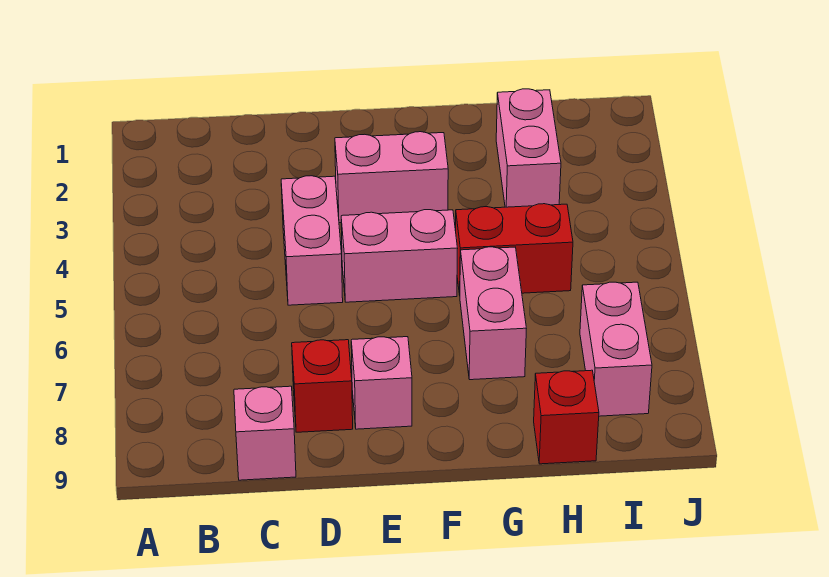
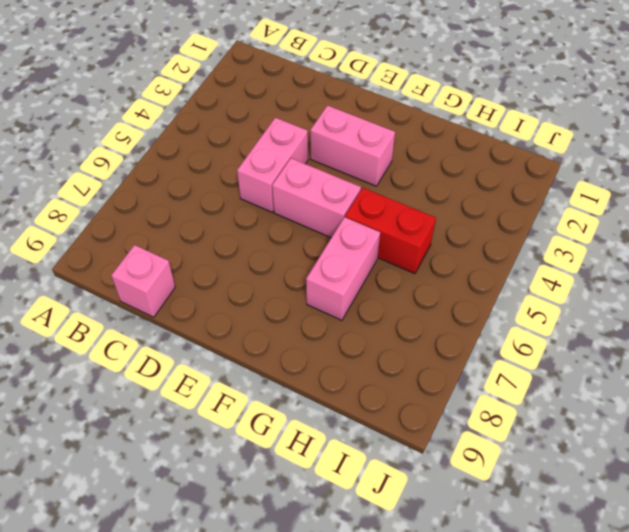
none -> red brick D8 level 1
none -> pink brick E8 level 1

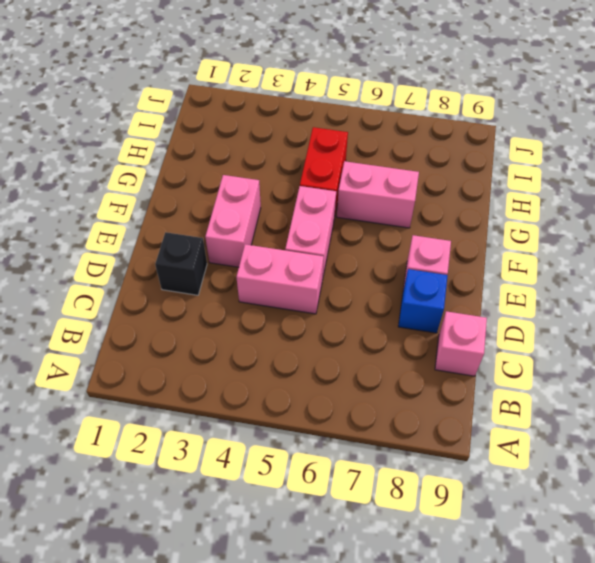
black brick D2 level 1 -> none
blue brick D8 level 1 -> red brick D8 level 1
none -> pink brick H2:H3 level 1
none -> red brick H9 level 1

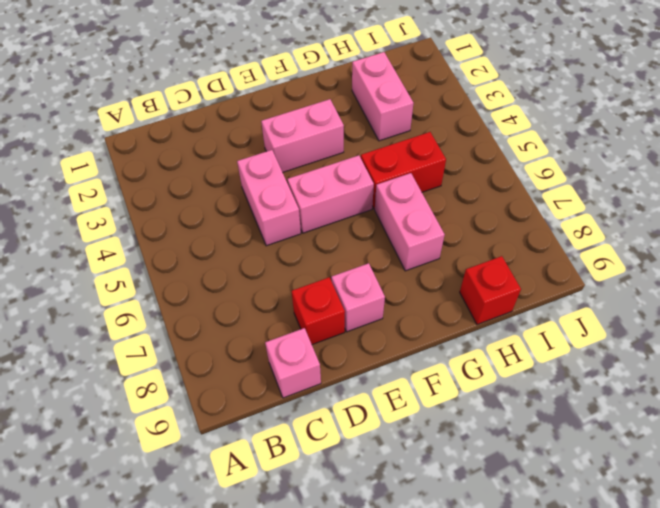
none -> pink brick I7:I8 level 1

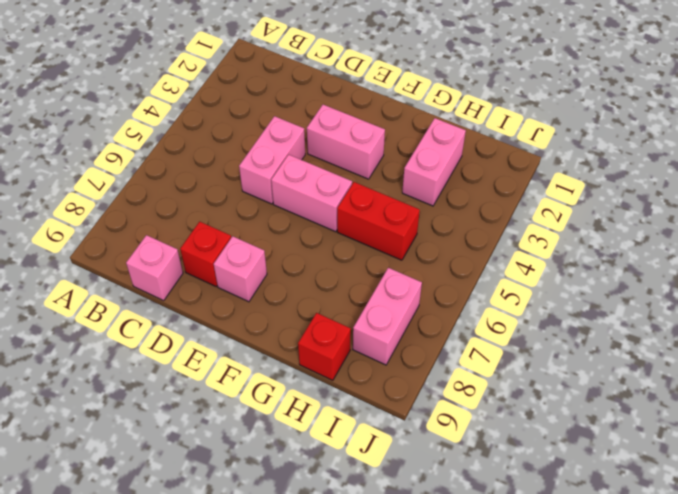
none -> pink brick G6:G7 level 1

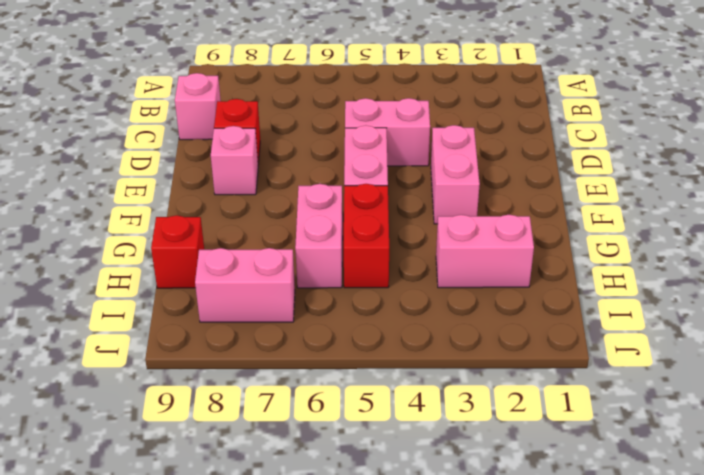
pink brick G6:H6 level 1 -> pink brick G6:G7 level 1

